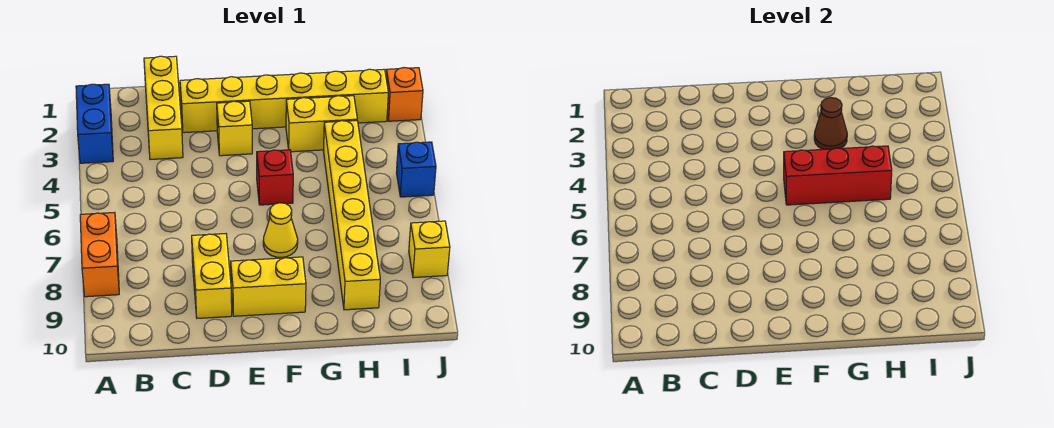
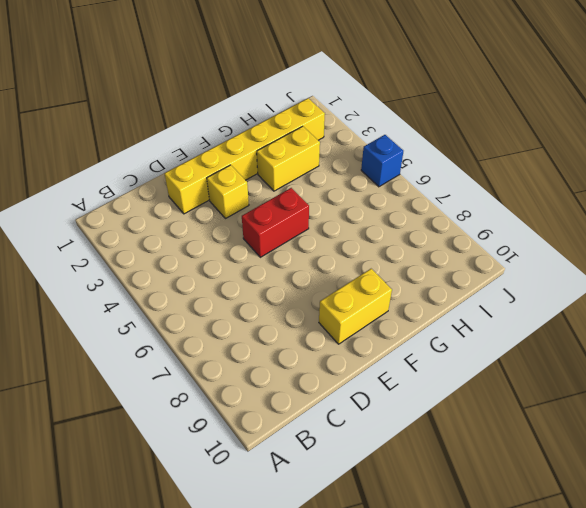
red brick E5:F5 level 1 -> red brick F5 level 1
none -> blue brick A2:A3 level 1
none -> orange brick A7:A8 level 1
none -> yellow brick C1:C3 level 1

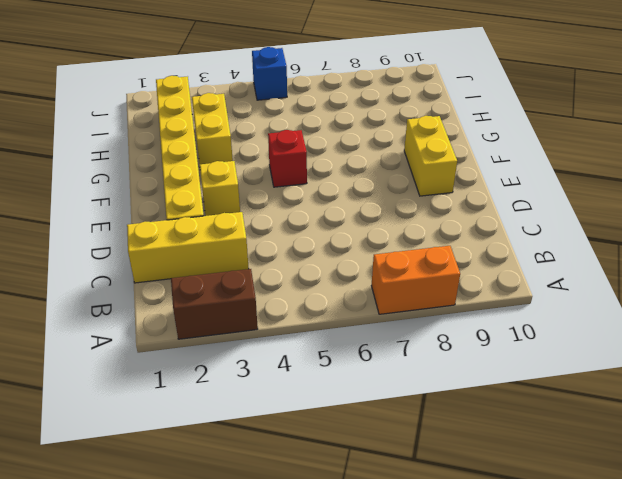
brown brick A2:A3 level 1 -> blue brick A2:A3 level 1
none -> yellow brick D8:D9 level 1
none -> yellow cone F7 level 1
none -> yellow brick H4:H9 level 1

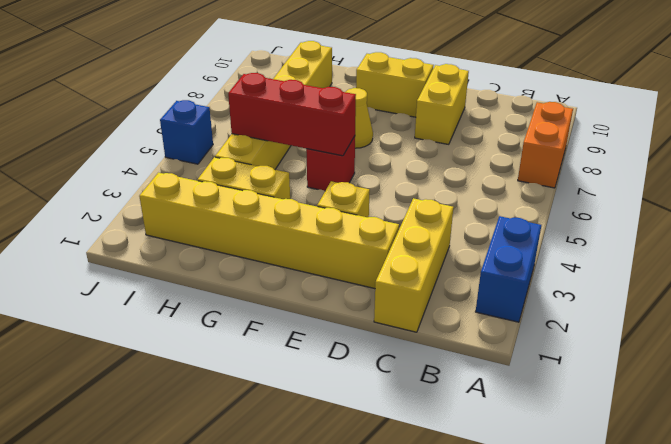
none -> orange brick J2 level 1
none -> yellow brick J8 level 1
none -> brown cone G3 level 2

